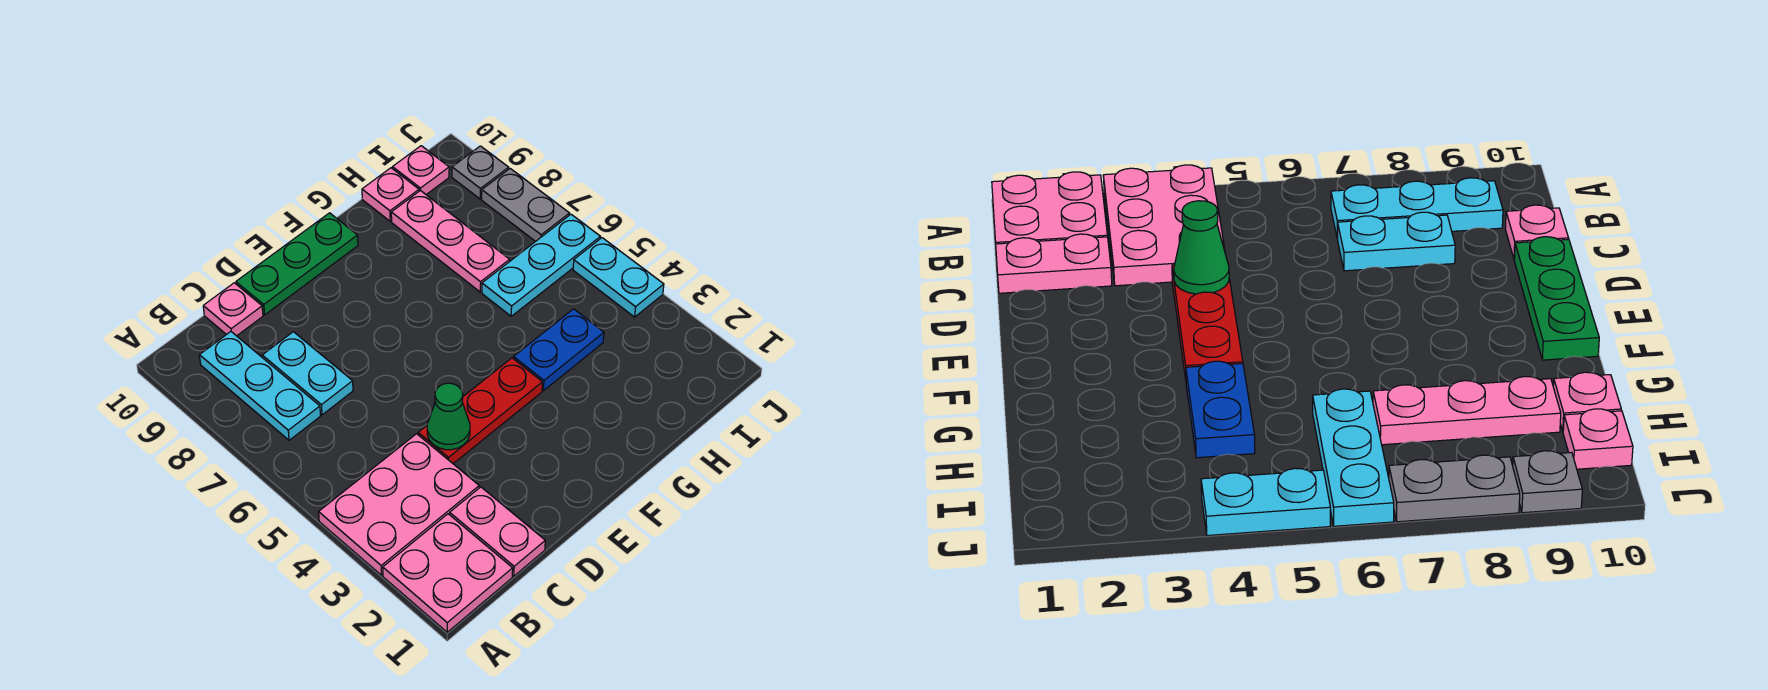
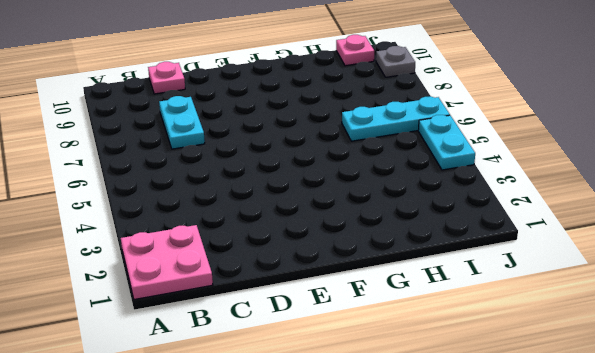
none -> pink plate A3:C4 level 1
none -> cyan plate B7:B9 level 1
none -> pink plate C1:C2 level 1

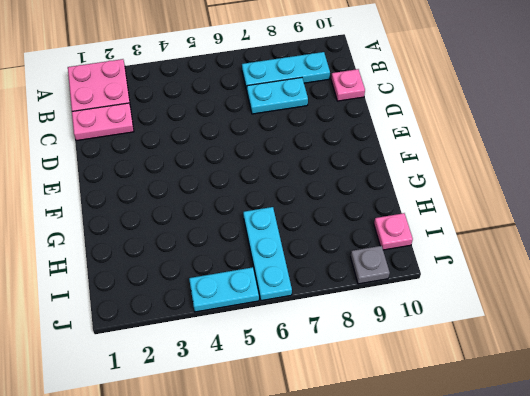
none -> pink plate A3:C4 level 1
none -> red plate D4:F4 level 1
none -> green plate D10:F10 level 1

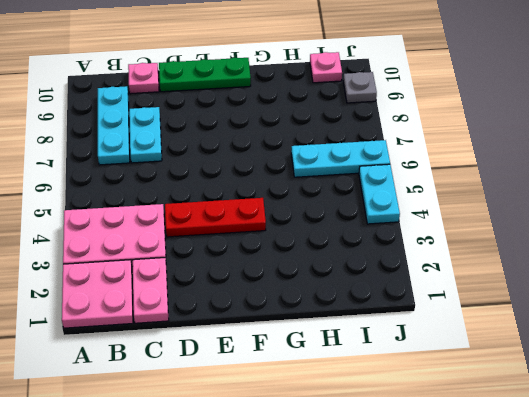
none -> blue plate G4:H4 level 1
none -> pink plate H7:H9 level 1
none -> pink plate H10 level 1

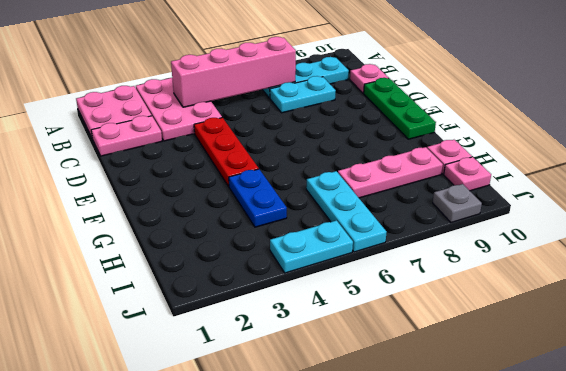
pink brick B4:B7 level 2 -> none
none -> grey plate J7:J8 level 1
none -> green cone D4 level 2

